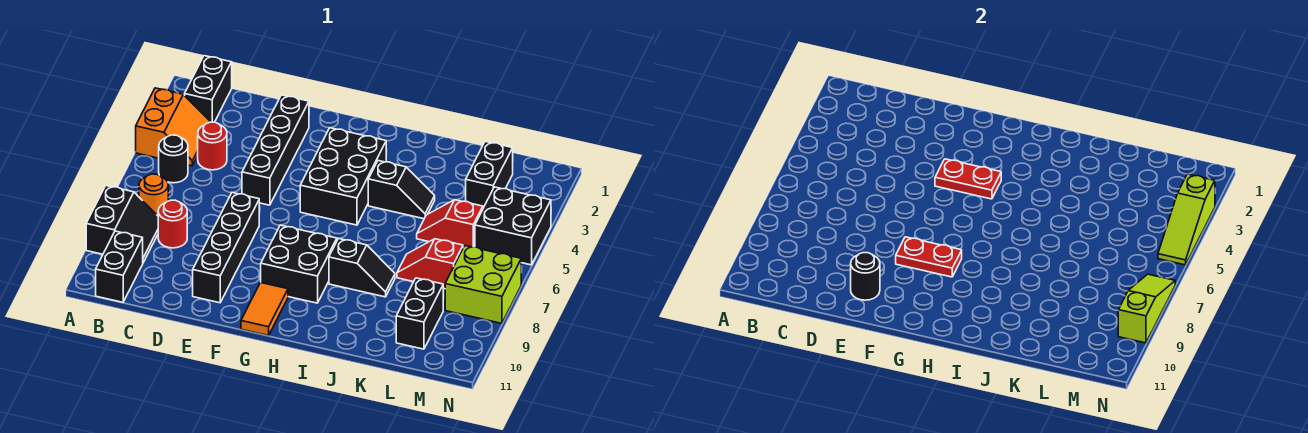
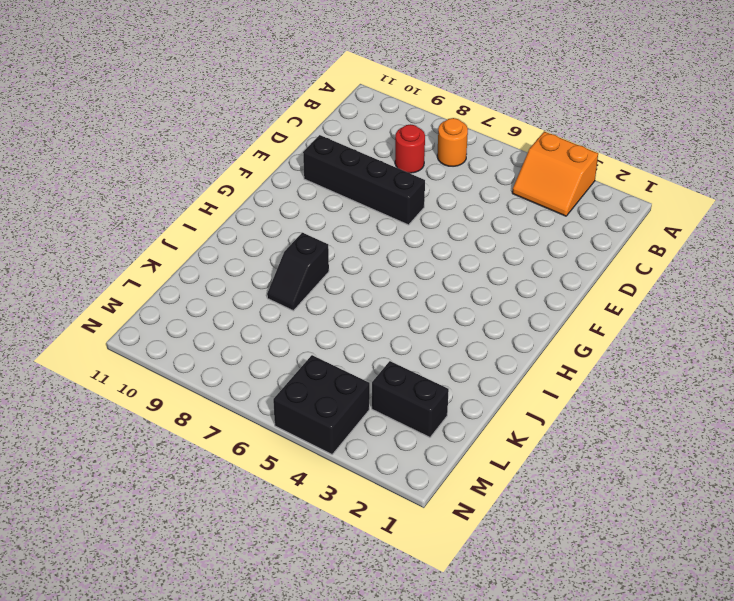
none -> black slope A8:B9 level 1 top A
none -> black brick B1:B2 level 1
none -> black round brick B5 level 1

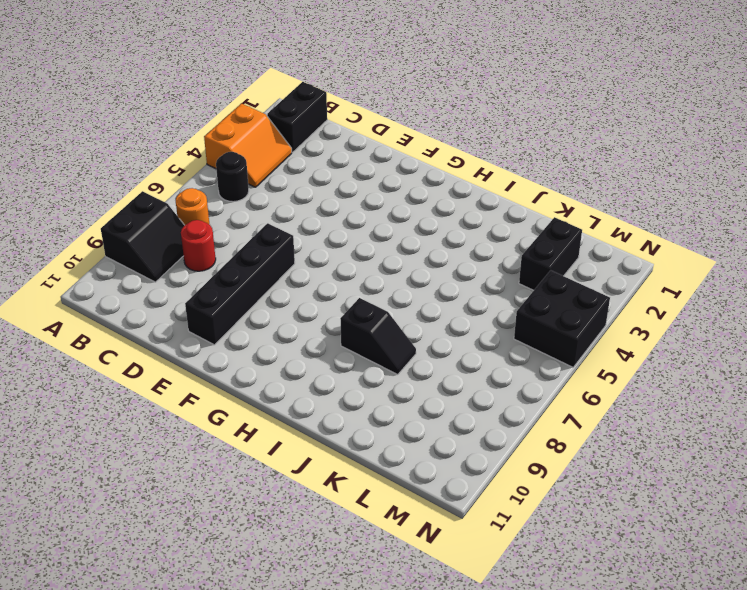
none -> black brick B10:B11 level 1
none -> red round brick C4 level 1
none -> black brick E2:E5 level 1

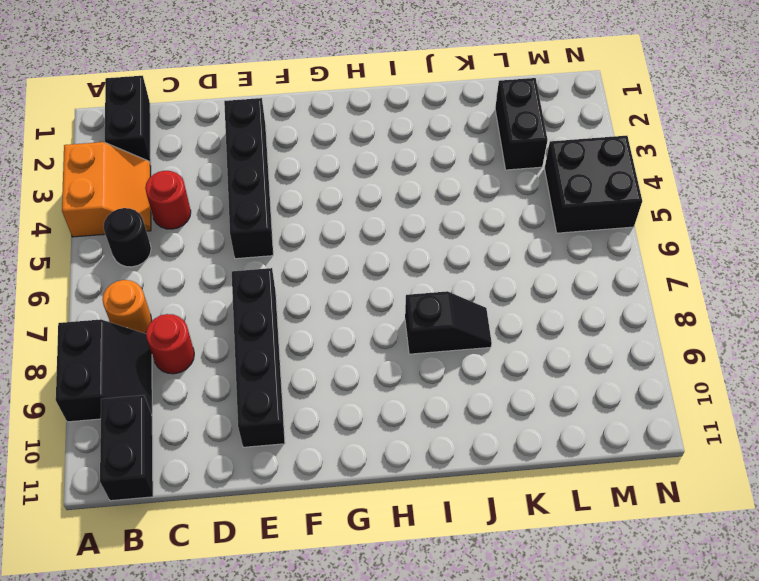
none -> black brick G3:H5 level 1
none -> black brick G8:H9 level 1
none -> orange tile G10:G11 level 1

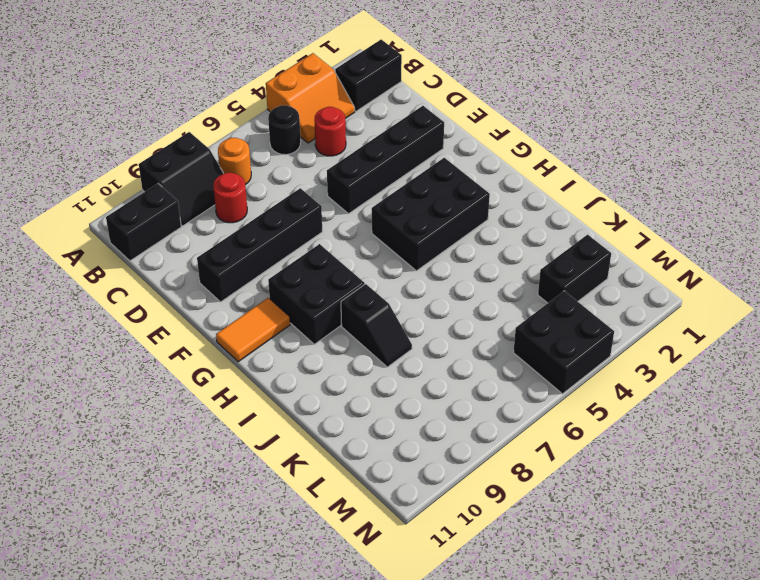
none -> black slope I4:J4 level 1 top I
none -> red slope K5:L5 level 1 top L
none -> red slope K7:L7 level 1 top L

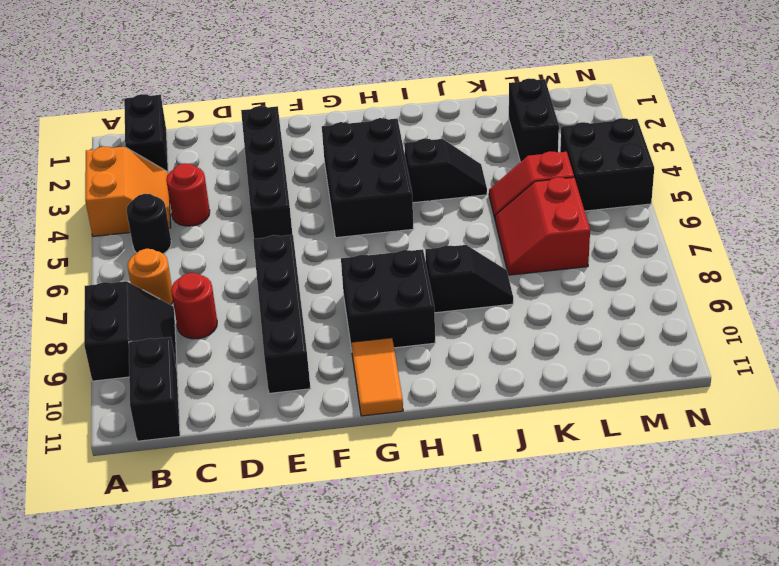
red slope K6:L7 level 1 top L -> red slope K7:L7 level 1 top L
none -> black brick L9:L10 level 1
none -> lime brick M7:N8 level 1
none -> black round brick E10 level 2

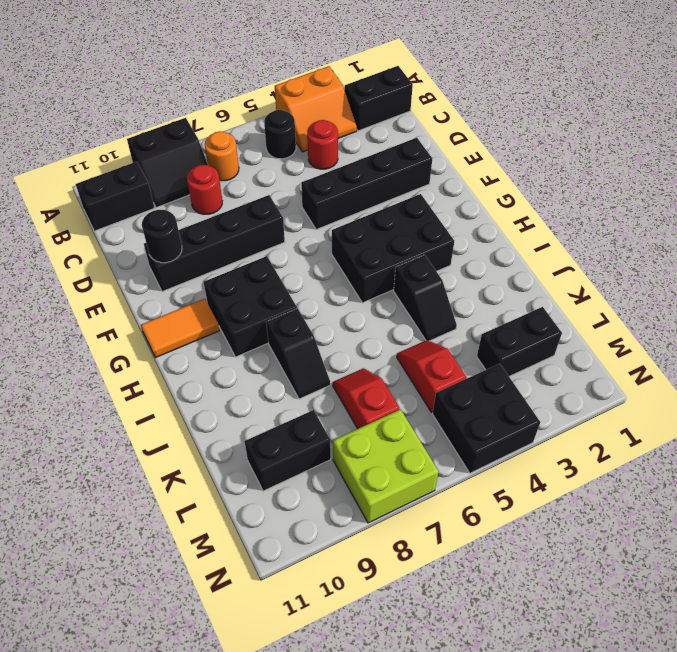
none -> red plate F4:G4 level 2
none -> red plate F8:G8 level 2
none -> lime slope N3:N5 level 2 top 3

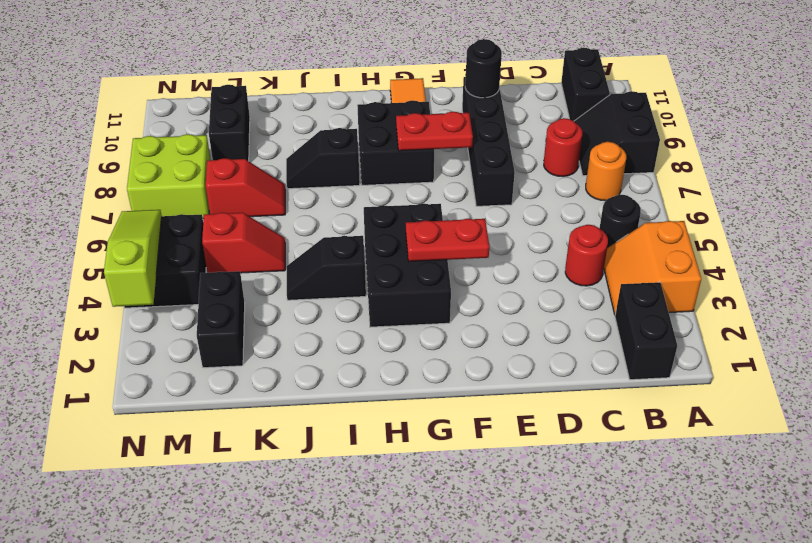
none -> black brick E2:E5 level 1
none -> lime slope N7:N9 level 2 top 9

